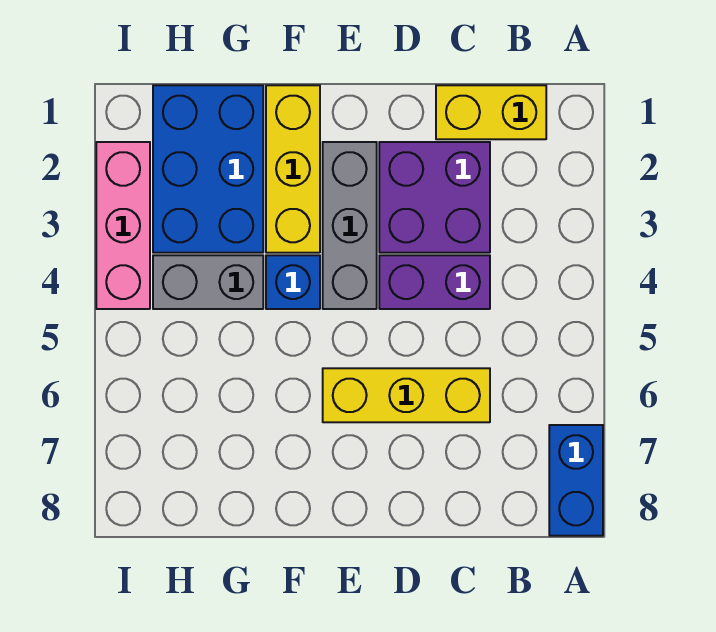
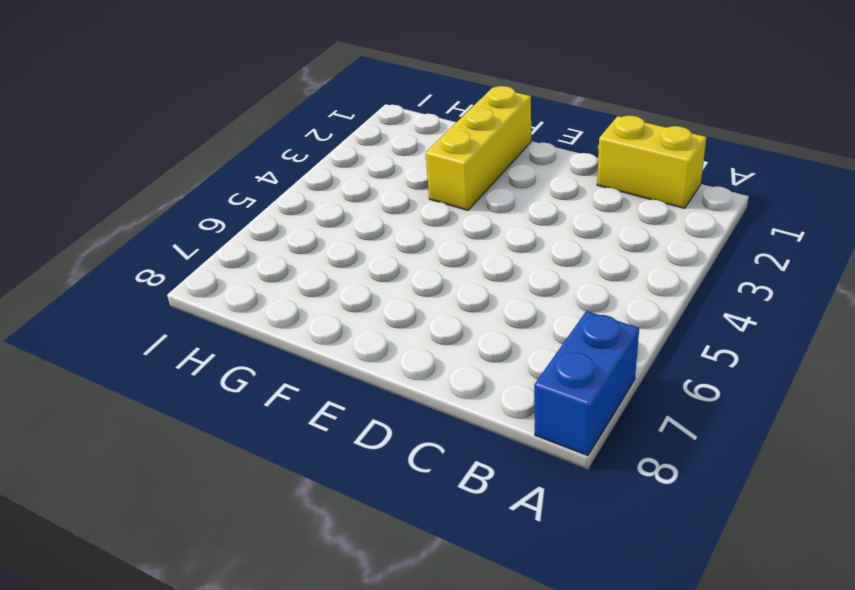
none -> purple brick C2:D3 level 1
none -> purple brick C4:D4 level 1

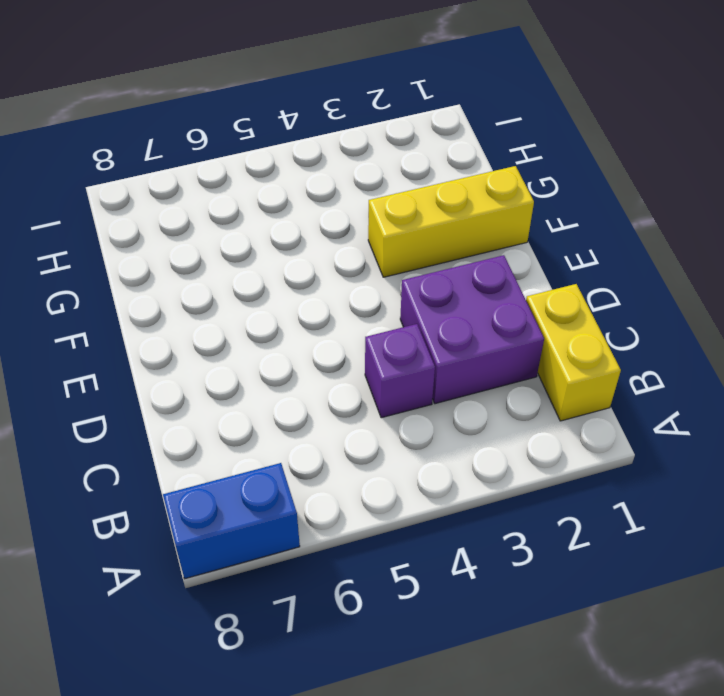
purple brick C4 level 1 -> purple brick C4:D4 level 1
none -> yellow brick C6:E6 level 1
none -> grey brick E2:E4 level 1

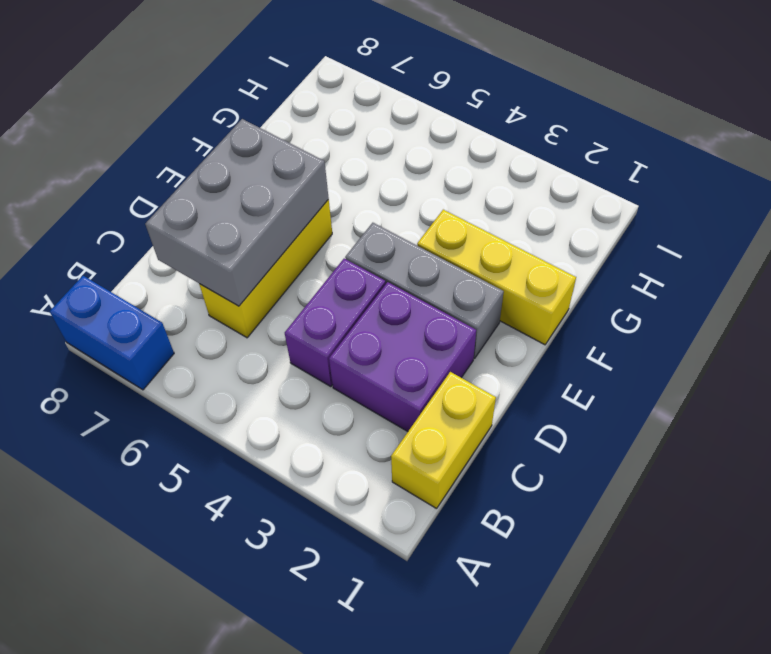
grey brick C6:E7 level 2 -> none
none -> blue brick F4 level 1
none -> blue brick G1:H3 level 1

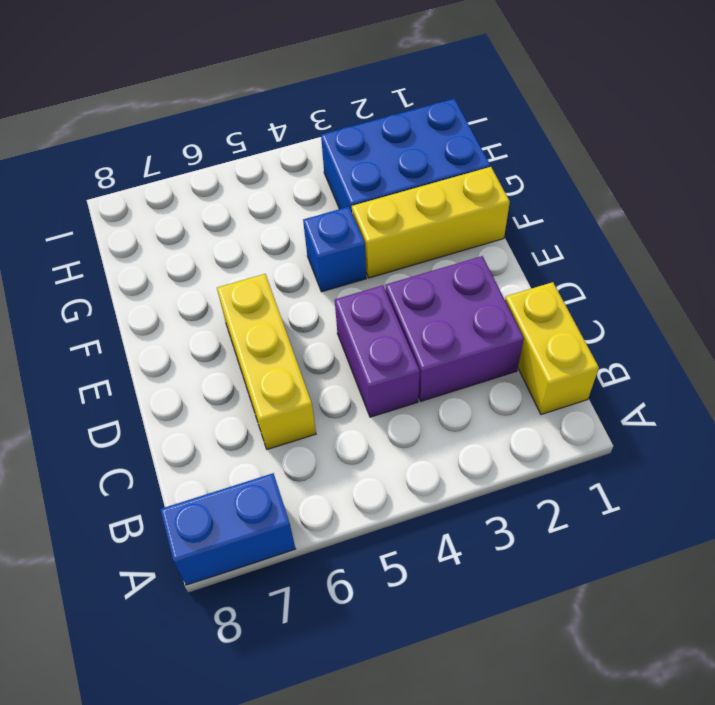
none -> grey brick E2:E4 level 1
none -> grey brick G4:H4 level 1

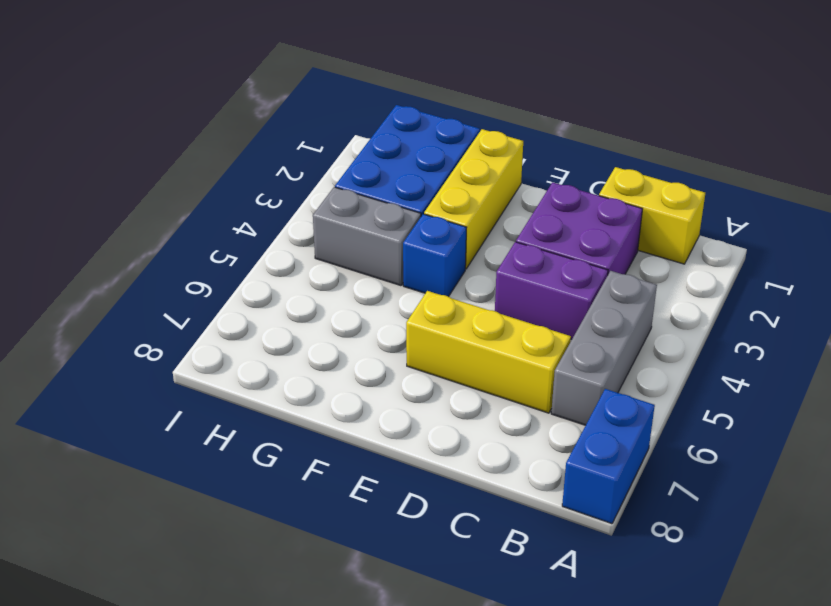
grey brick B4:B6 level 1 -> grey brick E2:E4 level 1
none -> pink brick I2:I4 level 1

